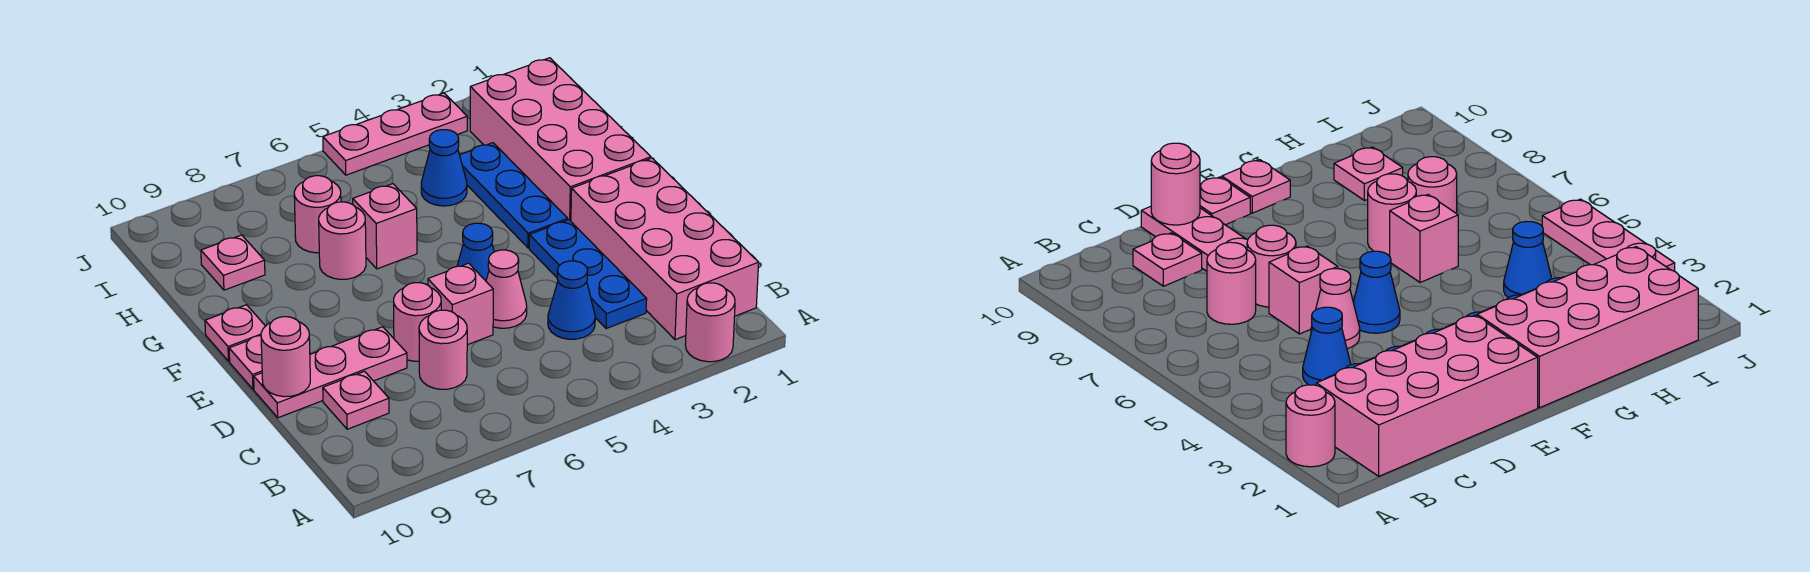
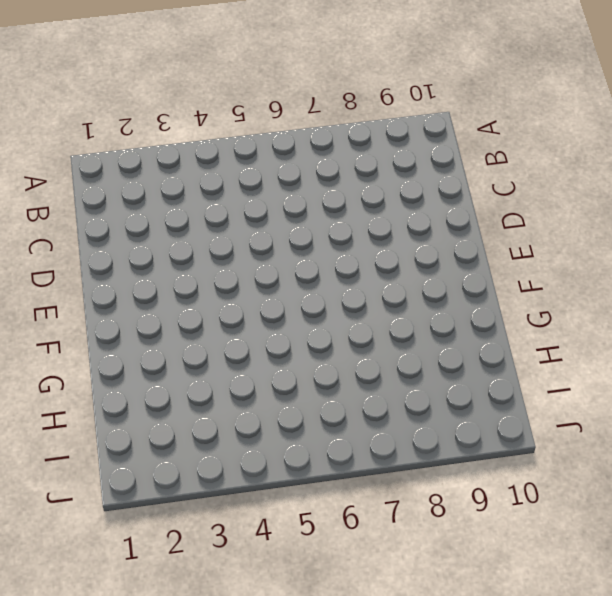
none -> pink round brick A2 level 1
none -> pink brick B1:E2 level 1
none -> blue plate C3:E3 level 1

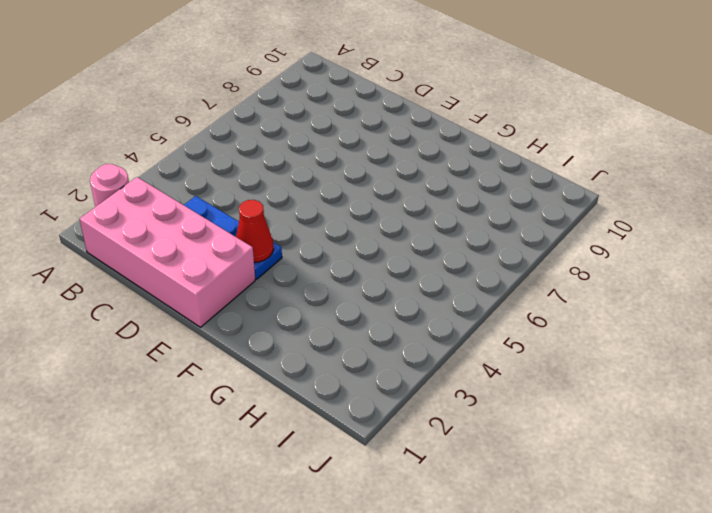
red cone E3 level 2 -> none
none -> blue cone C4 level 1
none -> pink round brick C7 level 1
none -> pink plate C9 level 1

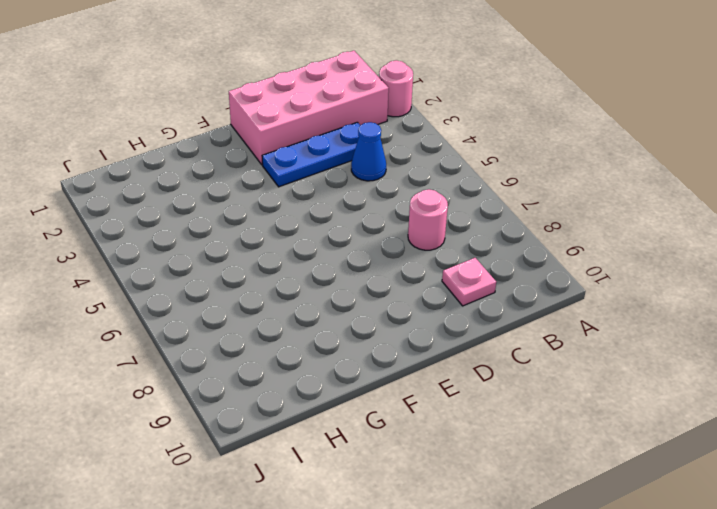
none -> pink cone D5 level 1
none -> pink brick D6 level 1
none -> pink round brick D7 level 1

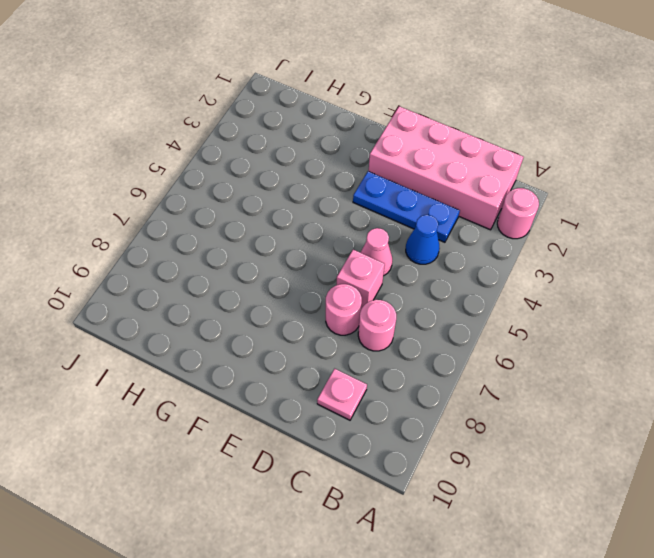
none -> pink plate D8:D10 level 1
none -> blue cone E5 level 1
none -> pink plate E10 level 1

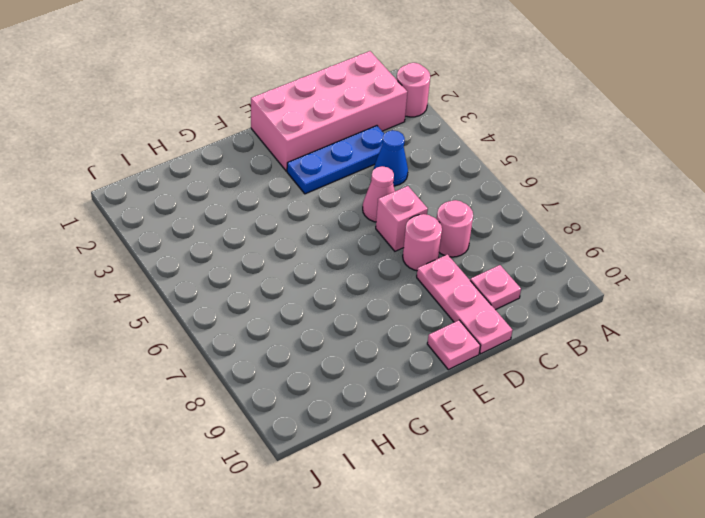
none -> blue cone E5 level 1
none -> pink brick F1:I2 level 1
none -> blue plate F3:H3 level 1

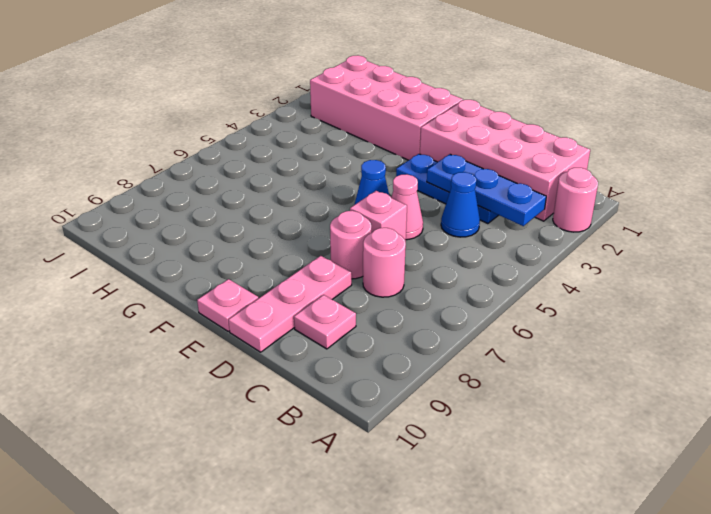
blue plate B3:D3 level 2 -> blue plate F3:H3 level 1
none -> pink plate F10 level 1
none -> pink brick G6 level 1
none -> pink round brick G7 level 1

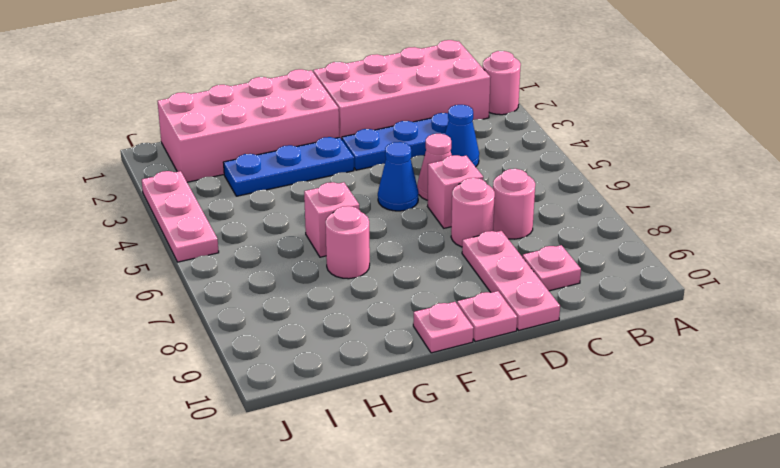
none -> blue cone H4 level 1
none -> pink round brick H7 level 1
none -> pink plate H9 level 1

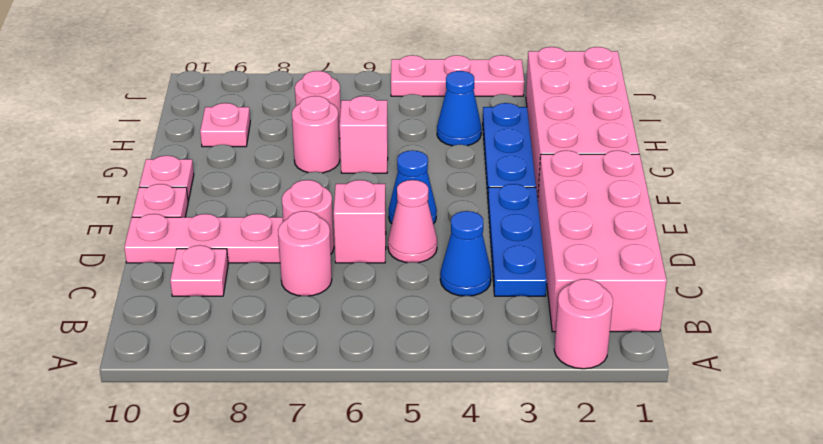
none -> pink round brick D10 level 2

